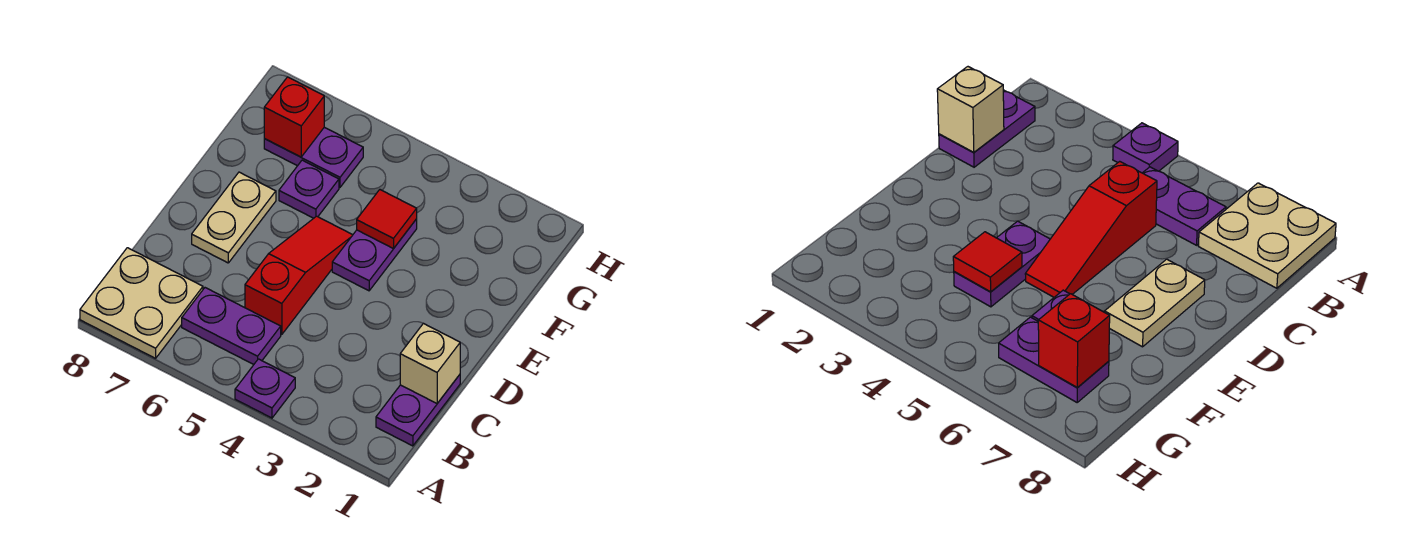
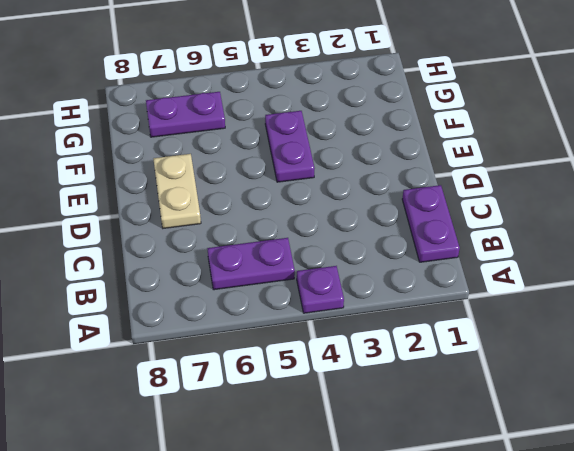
none -> tan plate A7:B8 level 1
none -> red slope C5:E5 level 1 top C
none -> purple plate F6 level 1

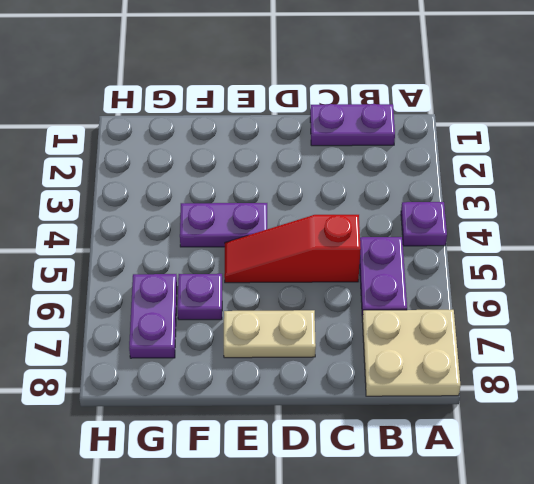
none -> tan brick C1 level 2
none -> red tile F4 level 2
none -> red brick G7 level 2

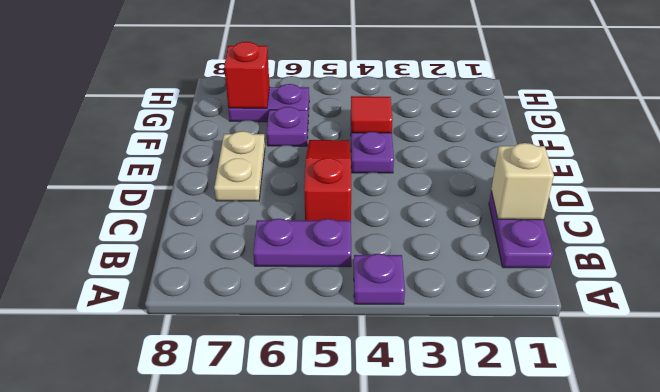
none -> tan plate A7:B8 level 1

